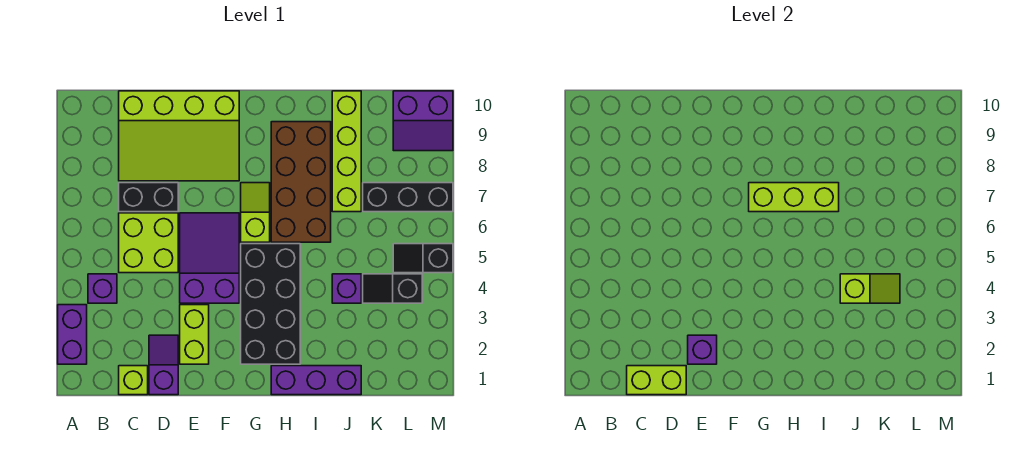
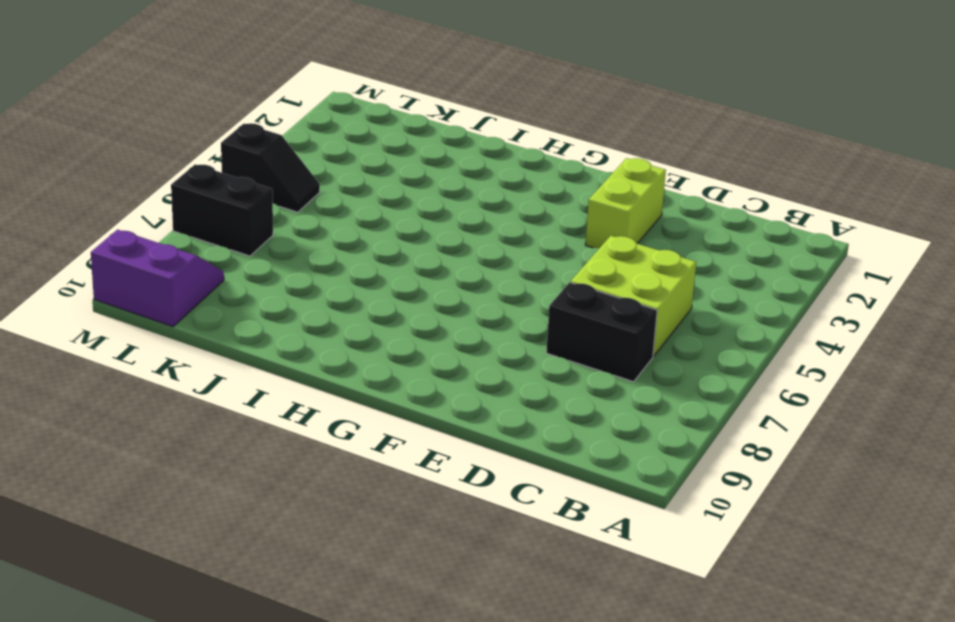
black brick L7:M7 level 1 -> black brick K7:M7 level 1
none -> purple brick A2:A3 level 1
none -> purple brick B4 level 1
none -> lime brick C1 level 1

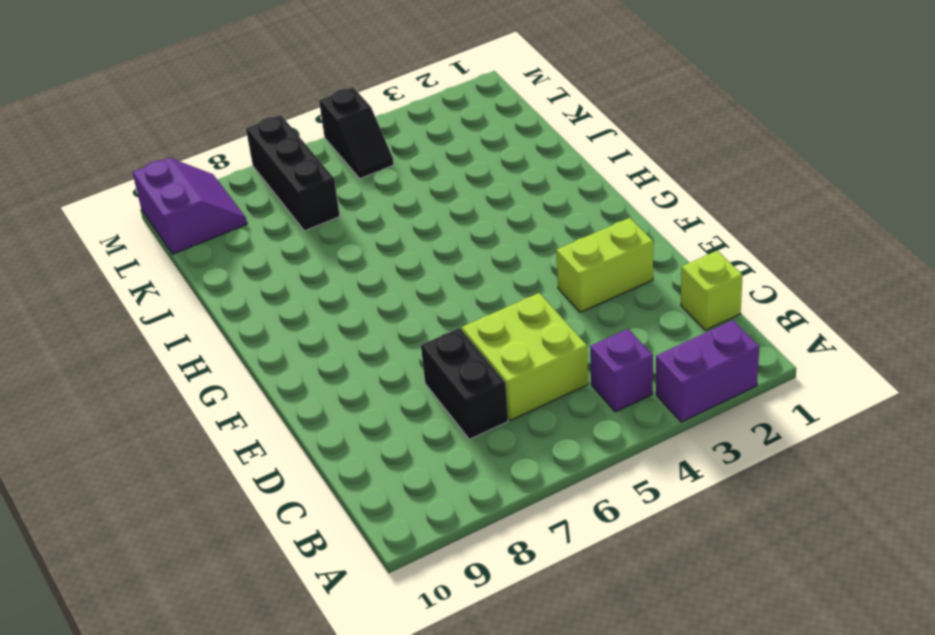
none -> lime slope C8:F10 level 1 top 10
none -> purple slope D1:D2 level 1 top 1
none -> purple slope E4:F6 level 1 top 4

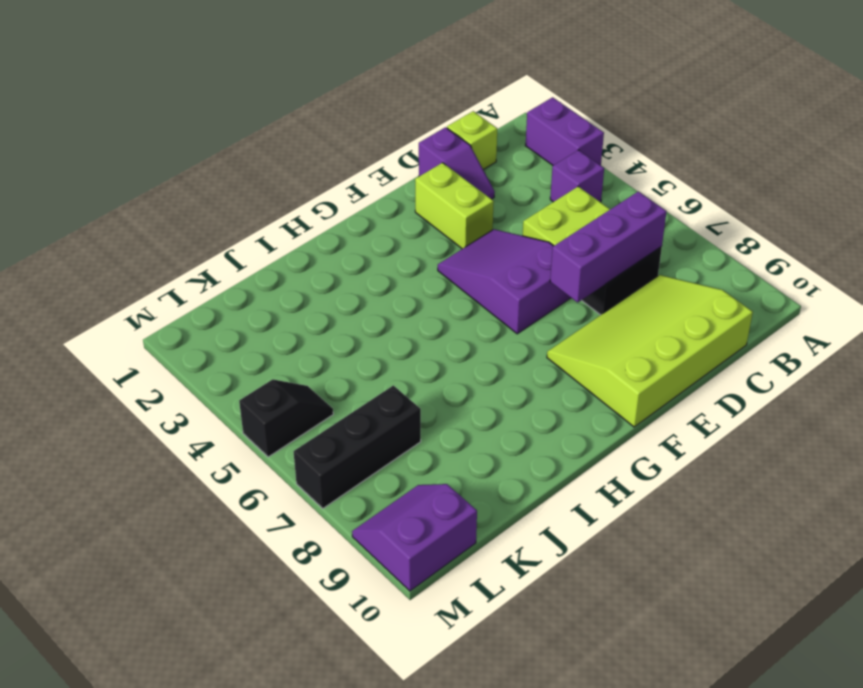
purple brick C7:E7 level 2 -> purple brick H1:J1 level 1
purple slope E4:F6 level 1 top 6 -> purple slope E4:F6 level 1 top 4
none -> black brick G2:H5 level 1
none -> lime slope G6:G7 level 1 top 6
none -> brown brick H6:I9 level 1

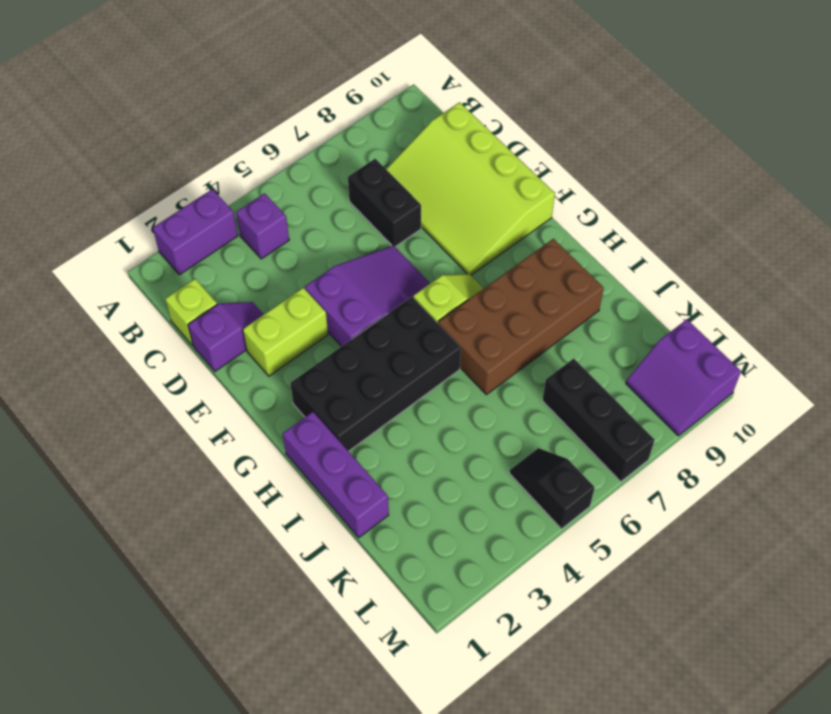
none -> lime brick C5:D6 level 1
none -> purple brick J4 level 1
none -> lime brick J7:J10 level 1

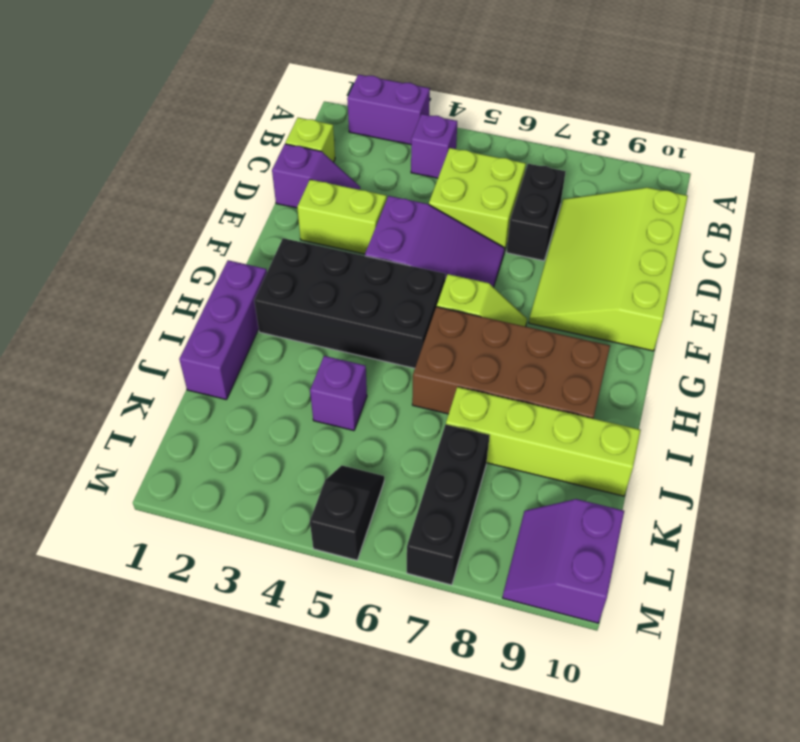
none -> black slope K4:L4 level 1 top L
none -> lime brick C1:D1 level 2
none -> purple brick E2 level 2

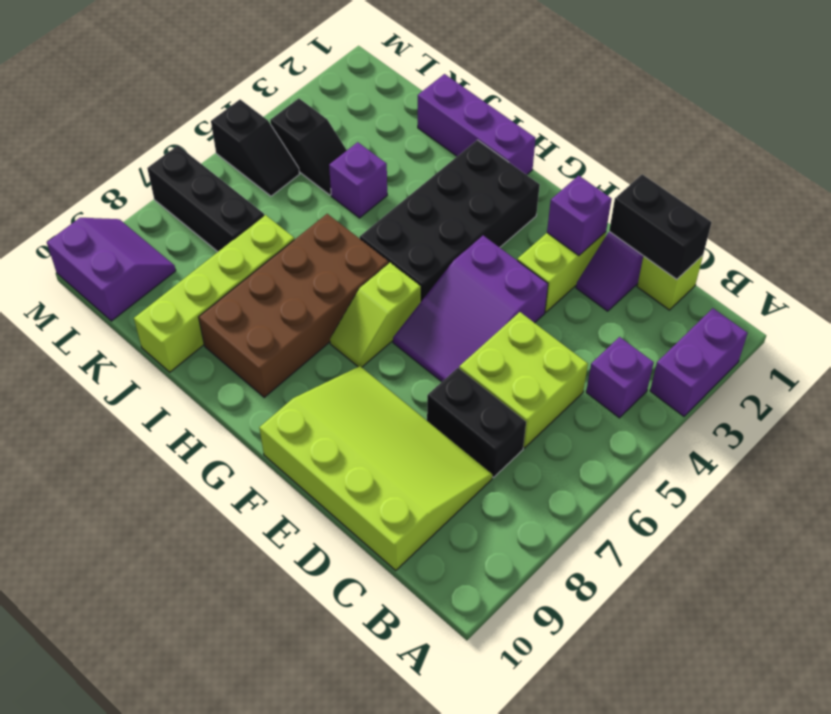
black brick C1:D1 level 2 -> lime brick C1:D1 level 2
none -> lime brick G7:I7 level 2
none -> lime slope J4:K4 level 2 top J

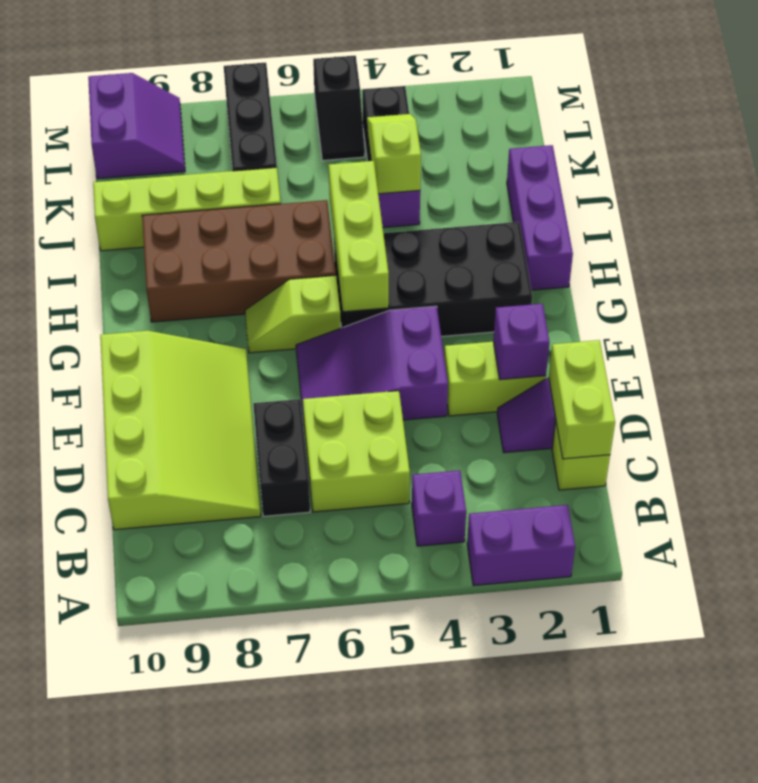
lime brick G5:I5 level 2 -> lime brick G7:I7 level 2

